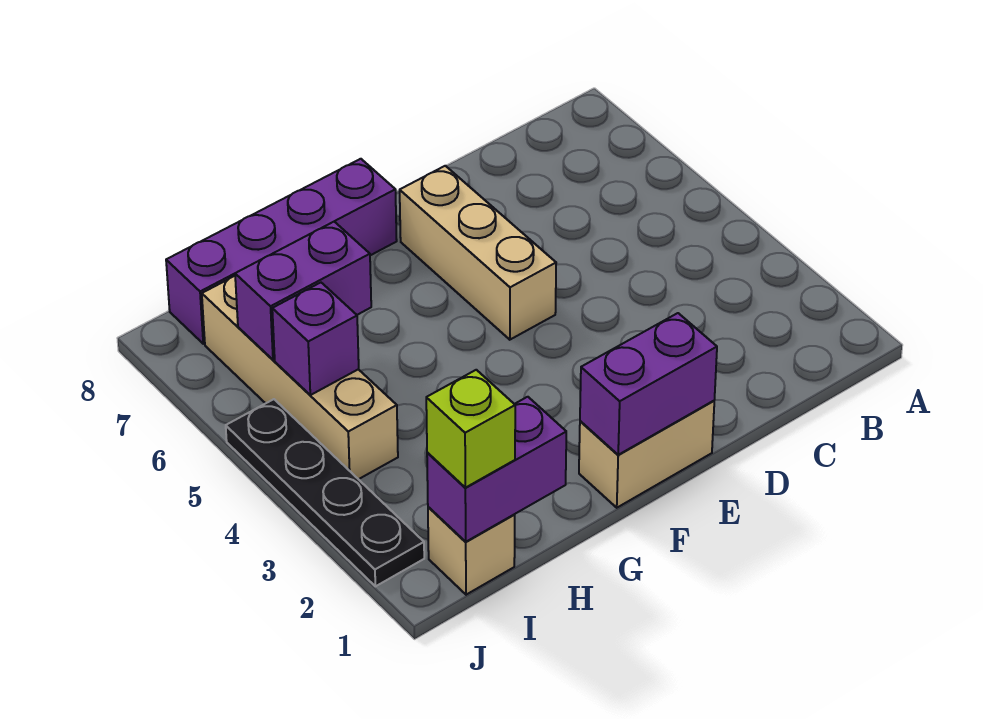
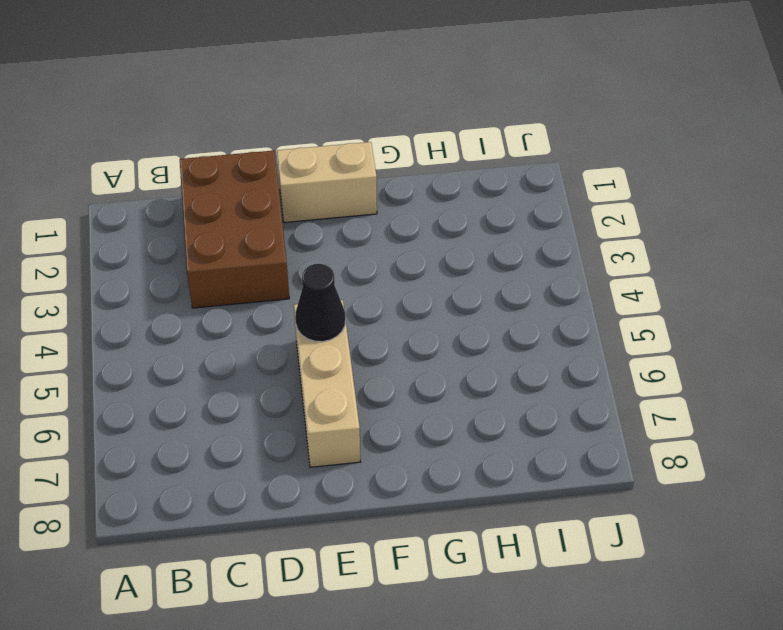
brown brick C1:D3 level 1 -> none
black cone E5 level 2 -> none
none -> purple brick F8:I8 level 1
none -> tan brick I1 level 1

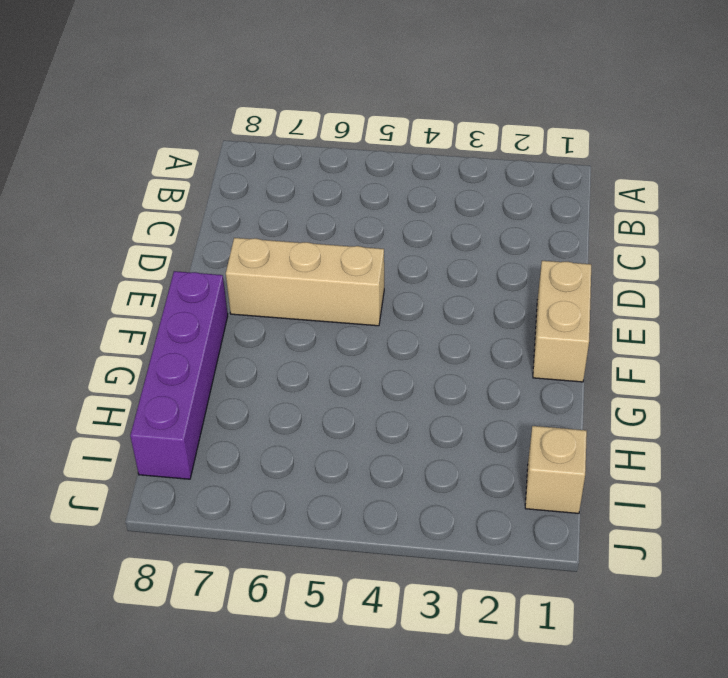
none -> tan brick I4:I7 level 1
none -> black plate J2:J5 level 1

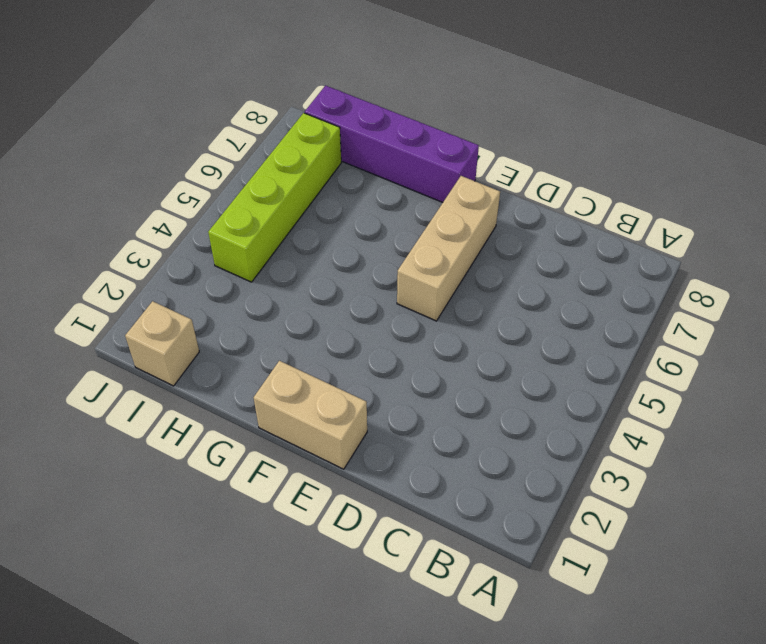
lime brick I4:I7 level 1 -> tan brick I4:I7 level 1
none -> black plate J2:J5 level 1
none -> purple brick E1:F1 level 2

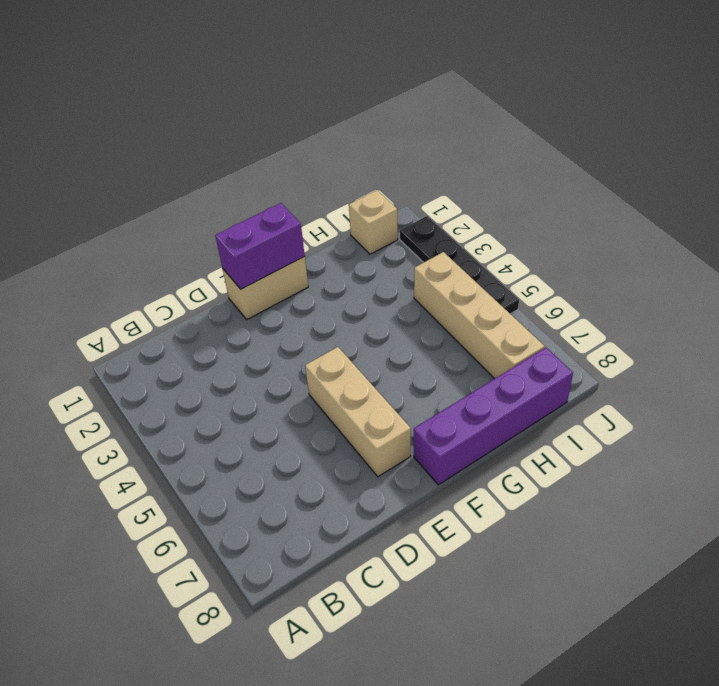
none -> purple brick H1:I1 level 2
none -> purple brick H6:I6 level 2

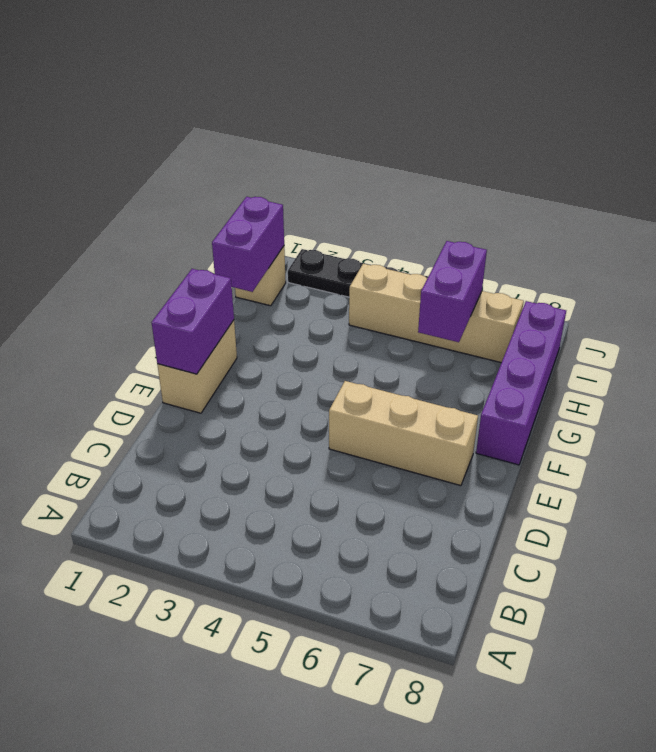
none -> purple brick I5 level 2
none -> lime brick I1 level 3

